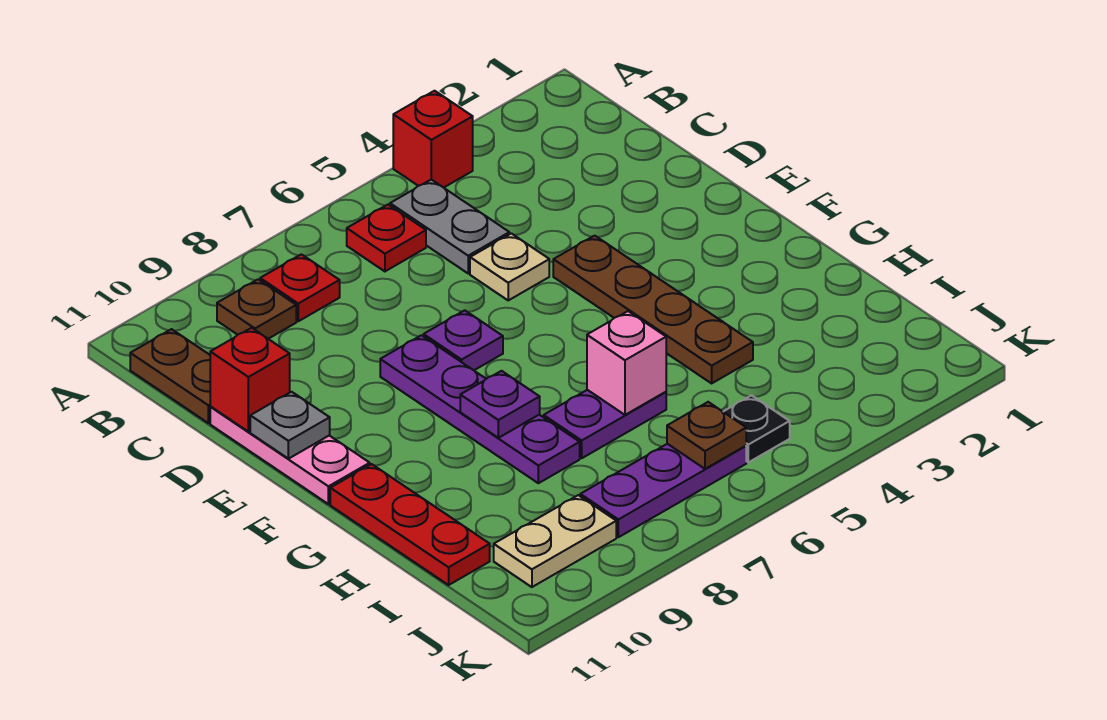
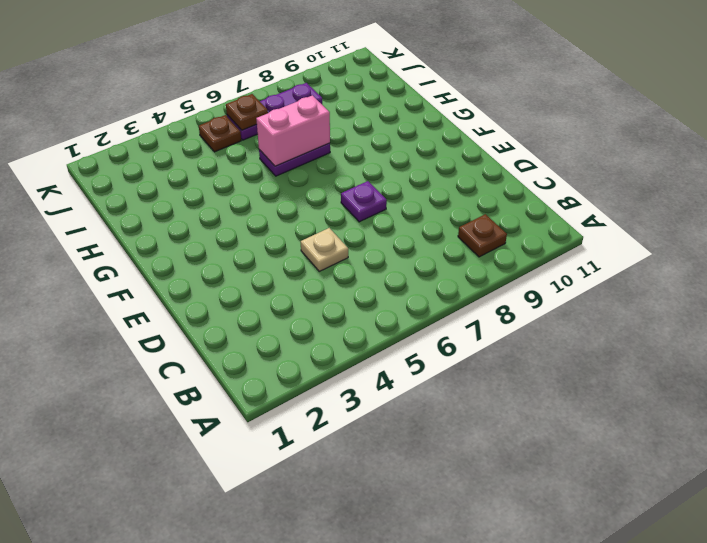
pink brick H6:H7 level 2 -> pink brick H6 level 2
brown plate J5 level 1 -> black plate J5 level 1
none -> red brick A4 level 1
none -> grey plate B5:C5 level 1
none -> red plate B6 level 1

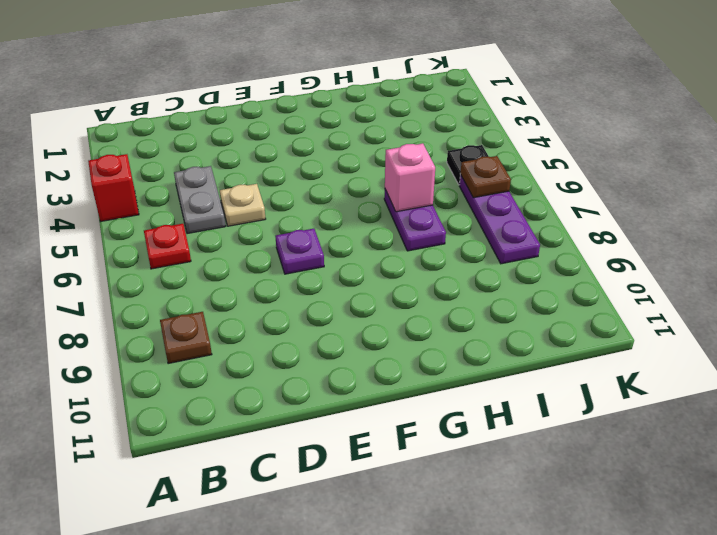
grey plate C4:C5 level 1 -> grey plate B5:C5 level 1
none -> red plate B8 level 1
none -> brown plate B11:C11 level 1
none -> pink plate D11:F11 level 1

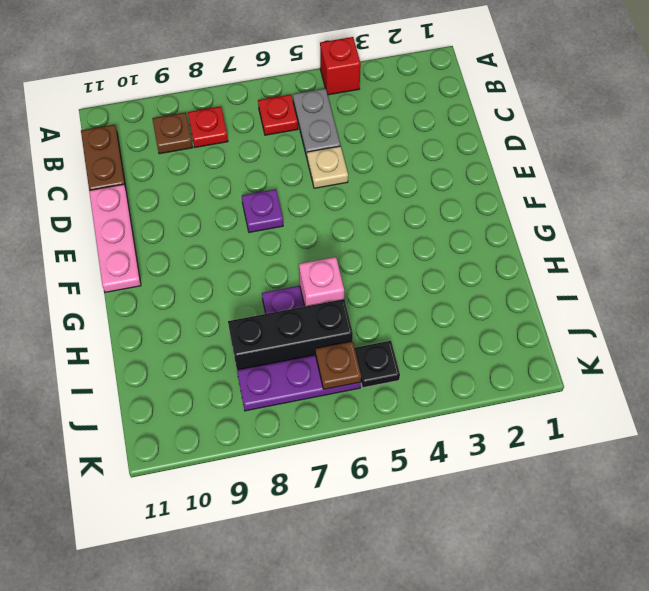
black brick I6:I8 level 1 -> none
none -> brown plate E4:H4 level 1
none -> purple plate E8:H8 level 1
none -> red plate G11:I11 level 1

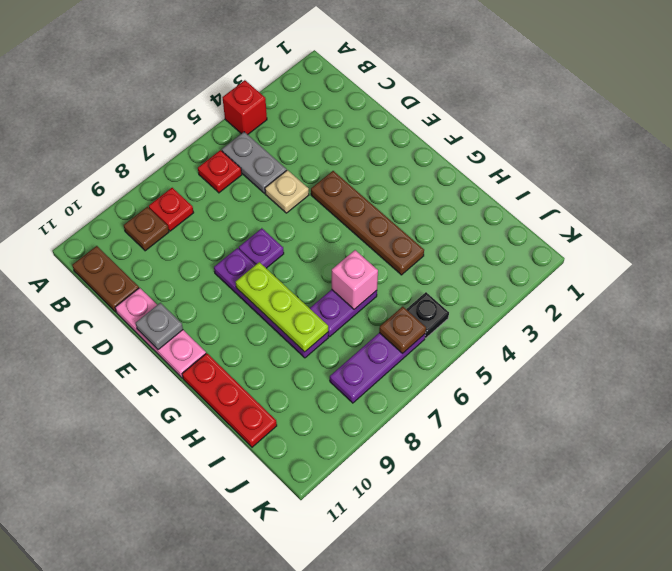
lime plate F8:H8 level 2 -> purple plate G8 level 2
none -> tan plate J9:J10 level 1
none -> red brick D11 level 2

